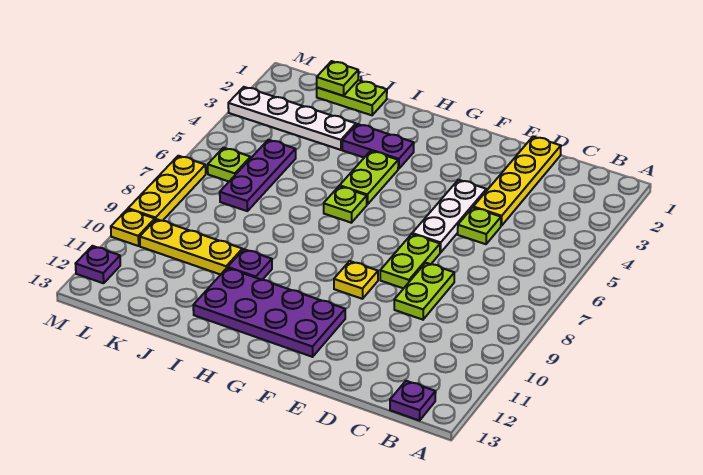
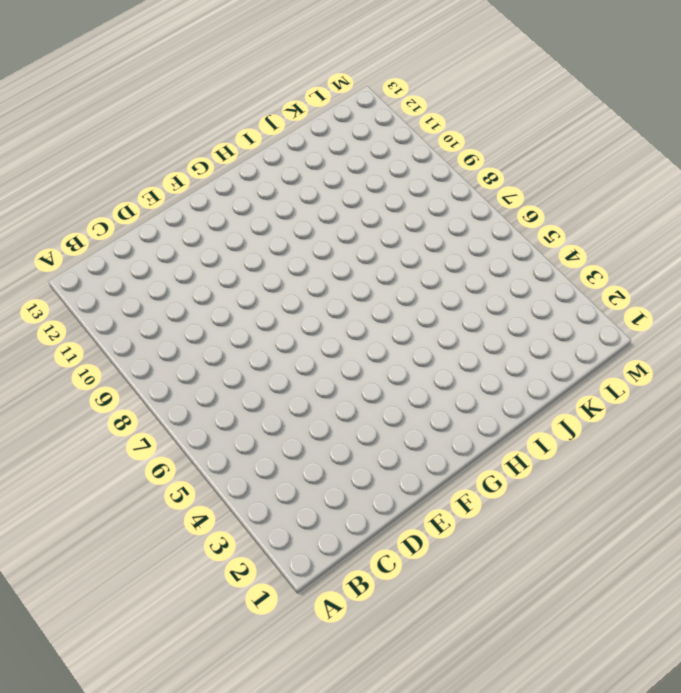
none -> purple plate B13 level 1
none -> yellow plate D1:D4 level 1
none -> lime plate D5 level 1

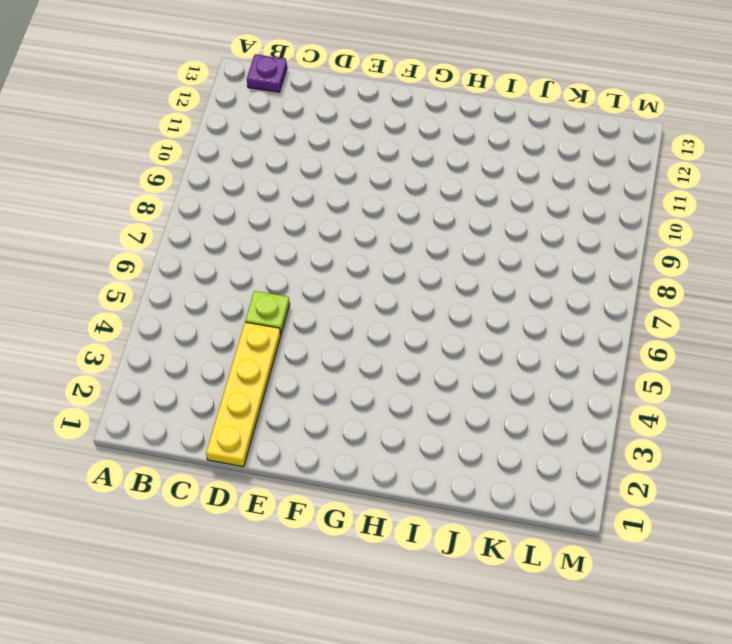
none -> lime plate D8:D9 level 1
none -> white plate E4:E6 level 1
none -> lime plate E7:E8 level 1

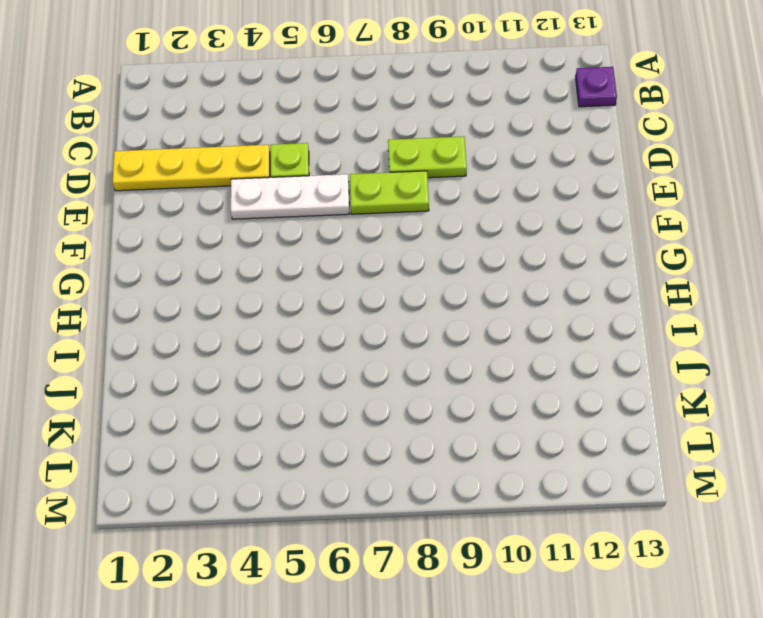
none -> yellow plate F9 level 1
none -> purple plate F11:I12 level 1
none -> purple plate H3:I3 level 1

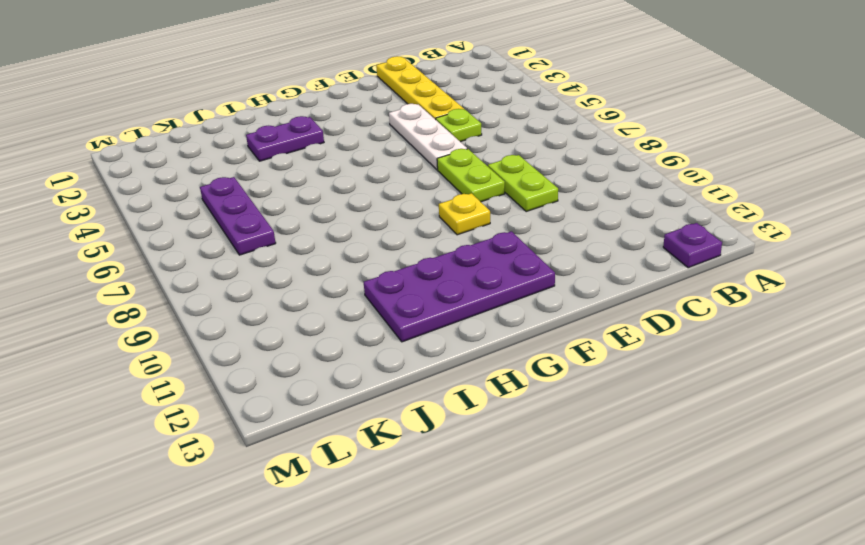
none -> lime plate H4:H5 level 1
none -> lime plate H6 level 1
none -> purple plate I10 level 1

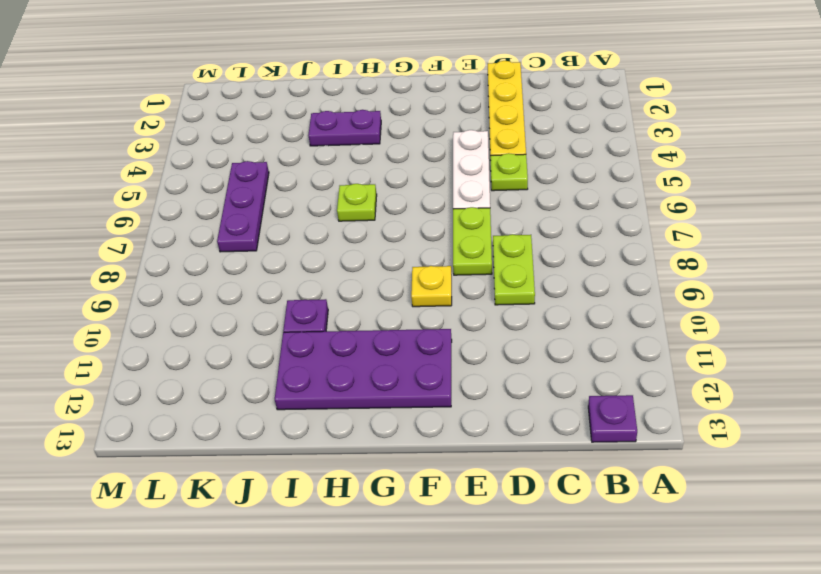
none -> lime plate H4:H5 level 1
none -> lime plate J1:K1 level 1
none -> white plate J3:M3 level 1

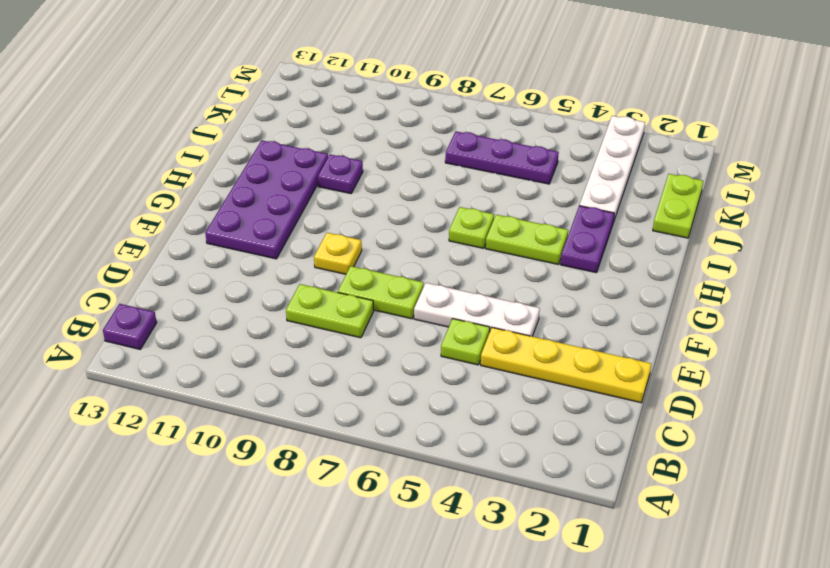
none -> yellow plate J10:L10 level 1
none -> lime plate L6 level 1
none -> yellow plate M7:M9 level 1

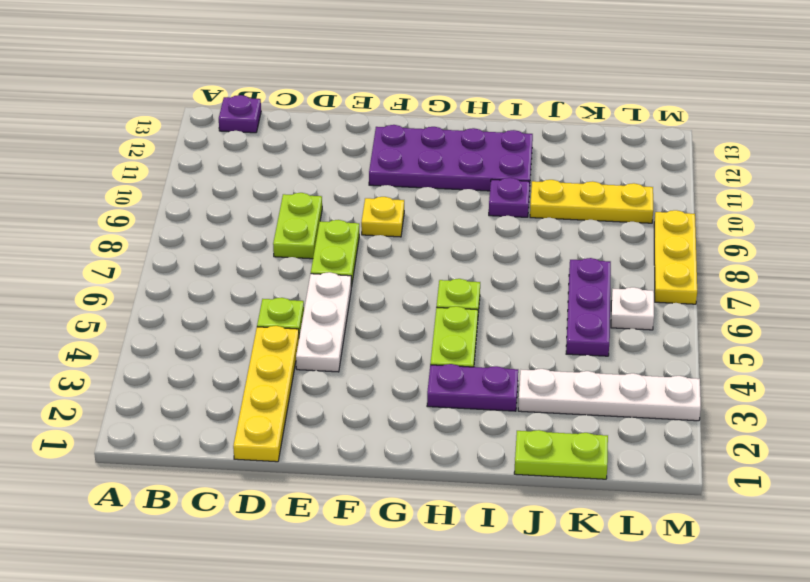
white plate L6 level 1 -> lime plate L6 level 1
none -> yellow plate M10 level 1
none -> purple plate M12 level 1
none -> lime plate K1 level 2

